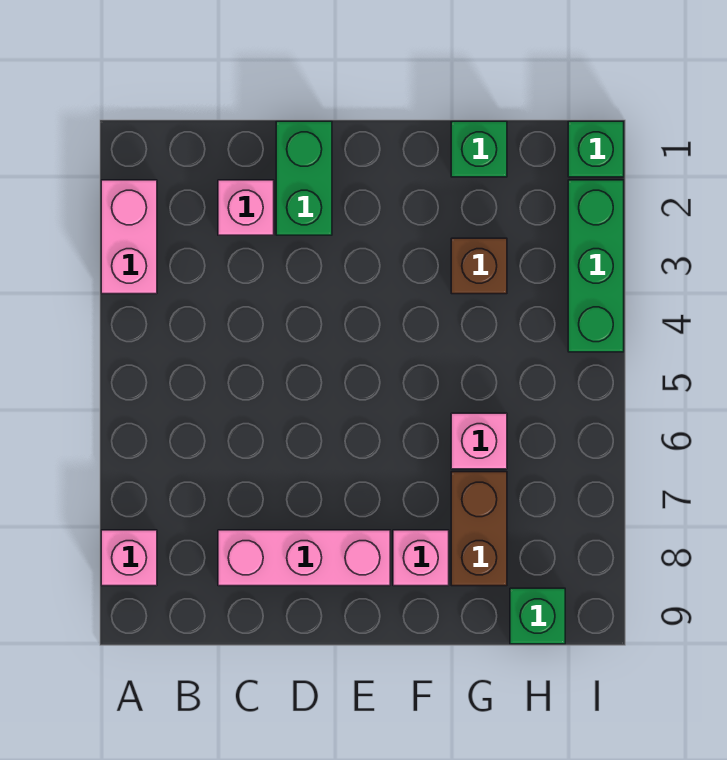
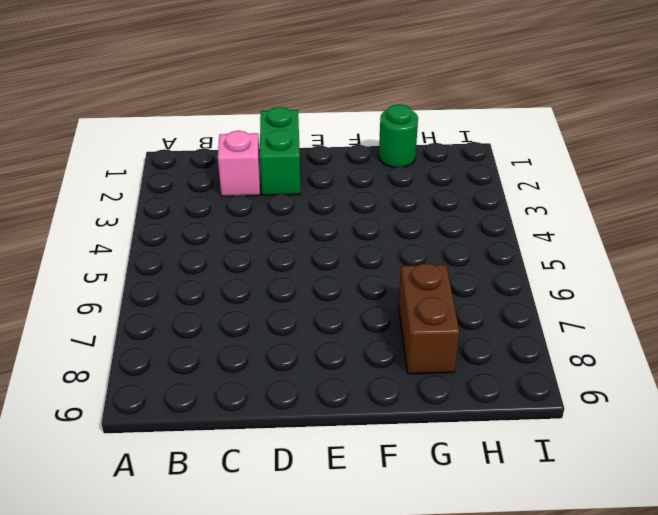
green round brick G1 level 1 -> green brick G1 level 1
none -> pink brick A2:A3 level 1
none -> pink brick A8 level 1
none -> pink brick C8:E8 level 1

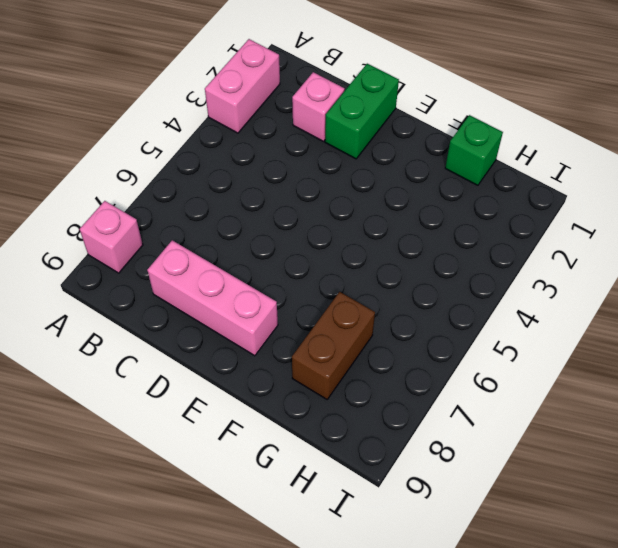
none -> pink brick F8 level 1
none -> brown brick G3 level 1
none -> pink brick G6 level 1

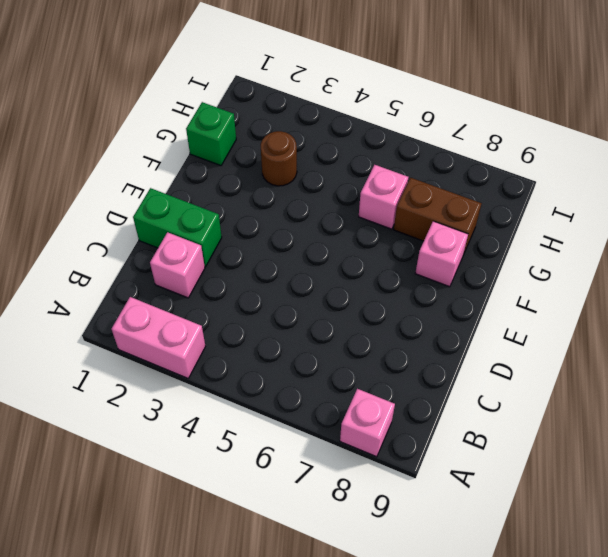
brown round brick G3 level 1 -> brown brick G3 level 1
none -> pink brick C8:E8 level 1
none -> green brick H9 level 1
none -> green brick I1 level 1

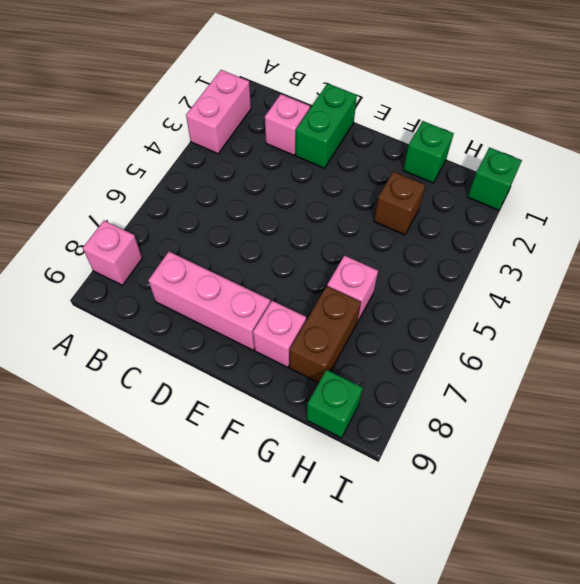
none -> green brick I2:I4 level 1

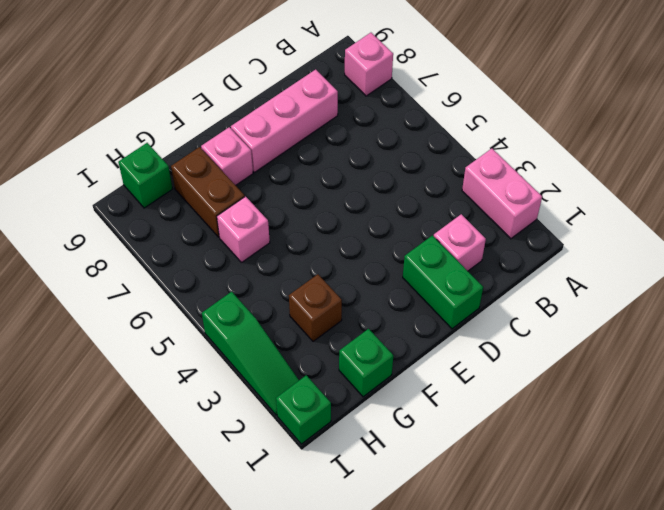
green slope I2:I4 level 1 top 4 -> green brick I2:I4 level 1

